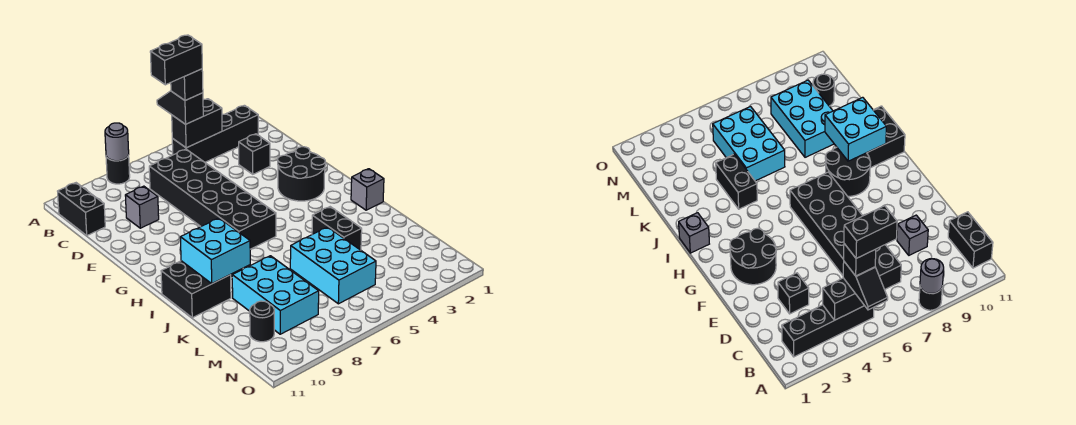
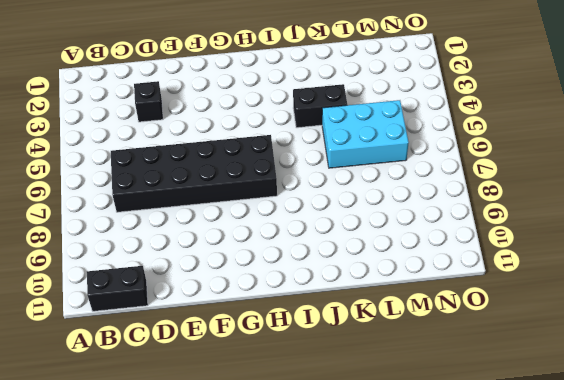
none -> black round brick A8 level 1
none -> black brick B2:B5 level 1
none -> grey brick D9 level 1

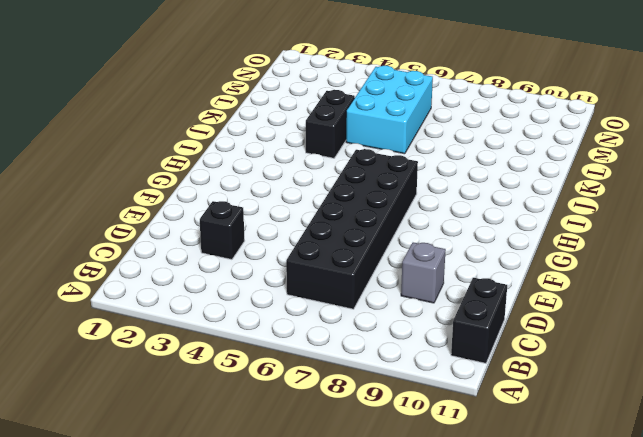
none -> black round brick A8 level 1
none -> black brick B2:B5 level 1
none -> black round brick F2:G3 level 1

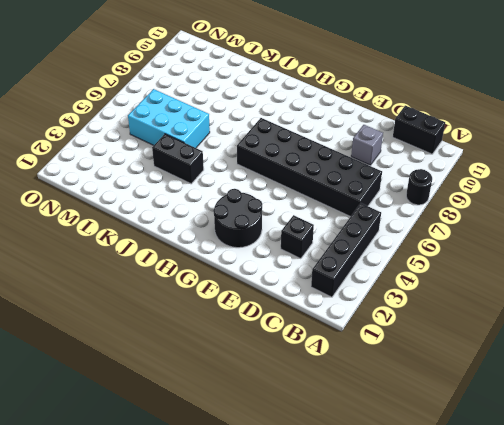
none -> black round brick H8:I9 level 1
none -> grey brick I1 level 1
none -> black brick I10:J11 level 1

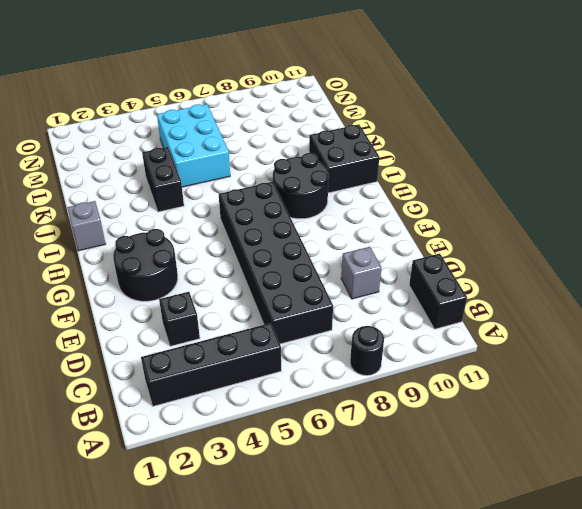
none -> cyan brick K8:M9 level 1
none -> black round brick M10 level 1
none -> grey round brick A8 level 2

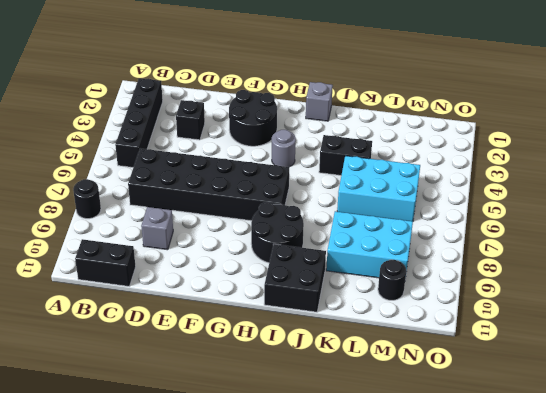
grey round brick H4 level 1 -> grey round brick A8 level 2
none -> black brick B4:B5 level 2
none -> cyan brick I9:J10 level 2
none -> black slope A5:B5 level 3 top B

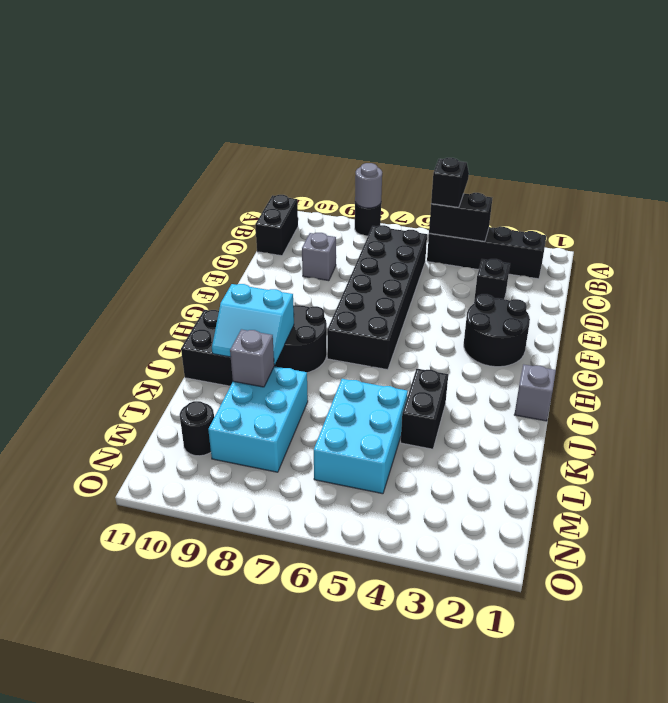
cyan slope I9:J10 level 2 top I -> cyan brick I9:J10 level 2
grey brick K9 level 2 -> none
none -> black brick B5 level 4
none -> black brick B5:B6 level 5

